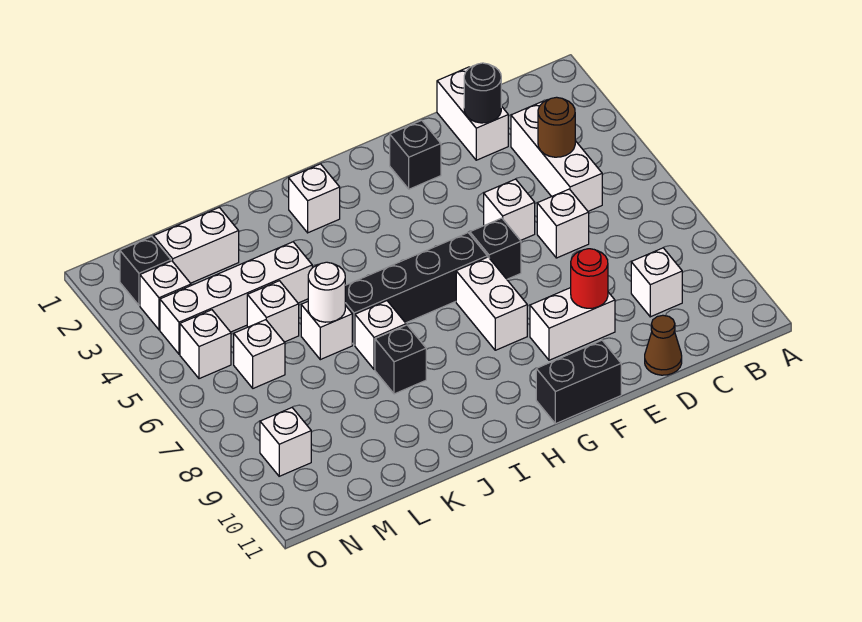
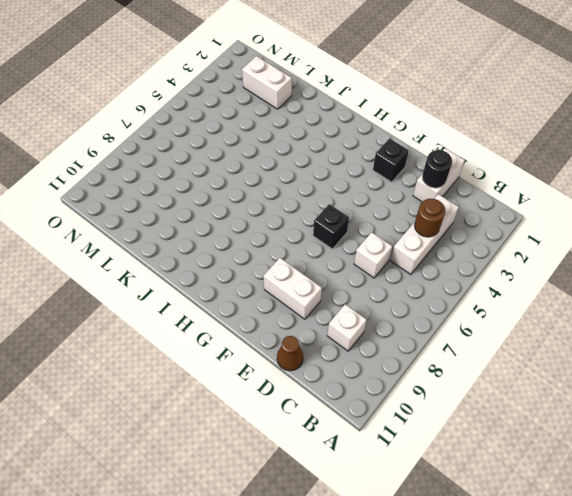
none -> white brick E5 level 1
none -> black brick F11:G11 level 1
none -> black brick G6:J6 level 1

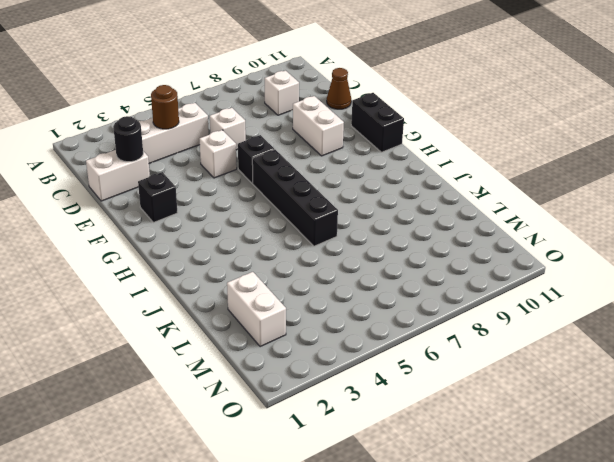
none -> white brick G7:G8 level 1
none -> white brick I2 level 1
none -> white brick J7 level 1

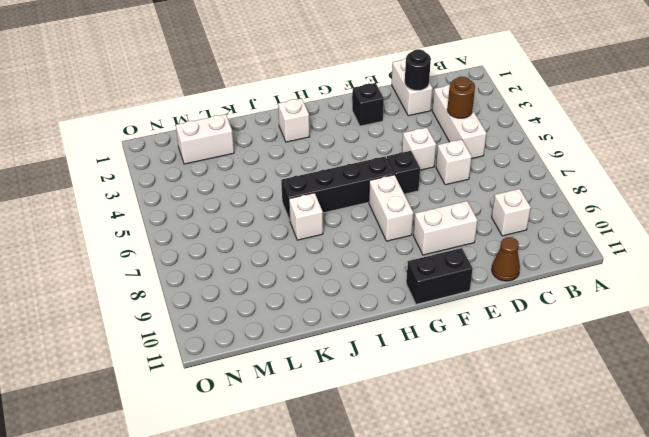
none -> black brick J8 level 1
none -> white brick K4:N4 level 1
none -> white brick K6 level 1

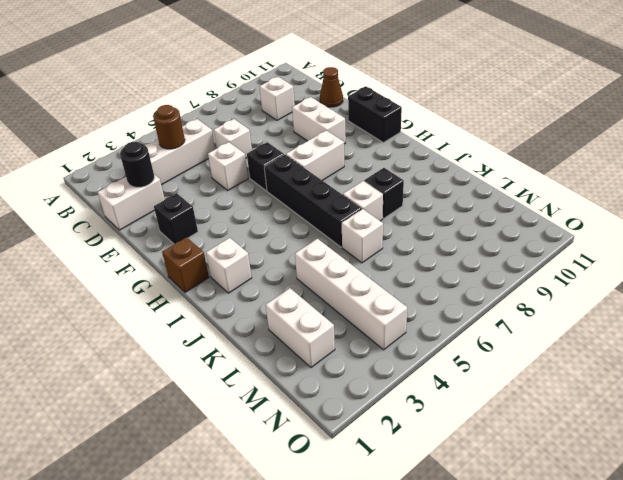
brown brick H1 level 1 -> none
none -> white brick L5 level 1
none -> white brick M6 level 1
none -> black brick N2 level 1

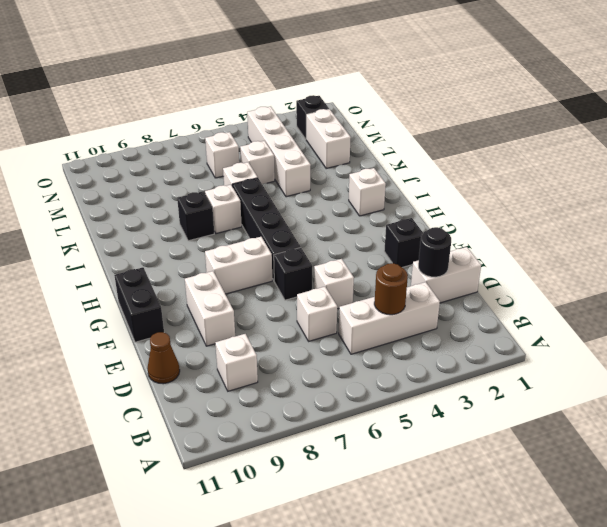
none -> white brick N3 level 1
none -> white brick N5 level 1
none -> white brick N9 level 1

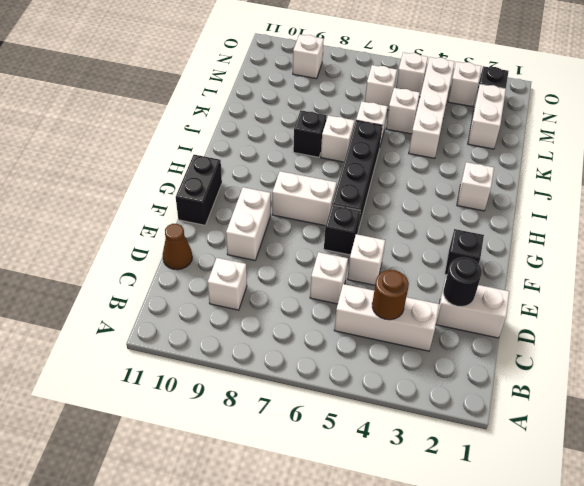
none -> red round brick E9 level 2
none -> white round brick K6 level 2

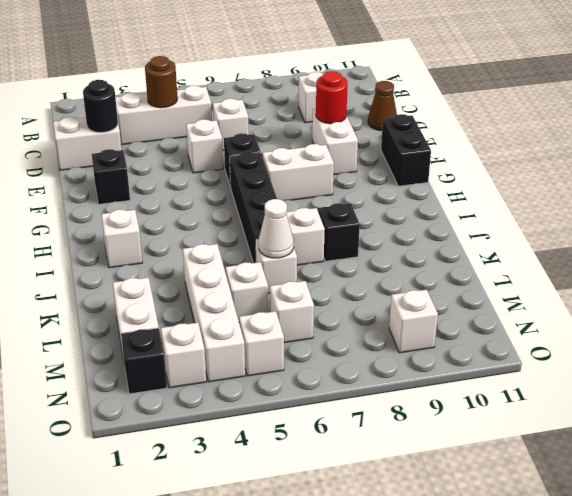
white cone K6 level 2 -> white round brick K6 level 2

